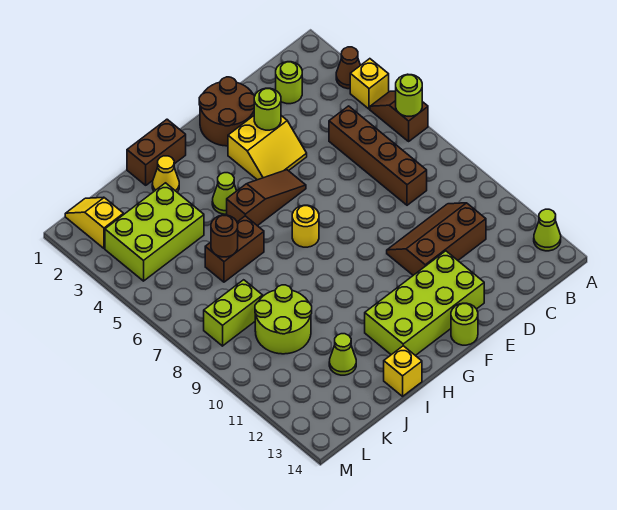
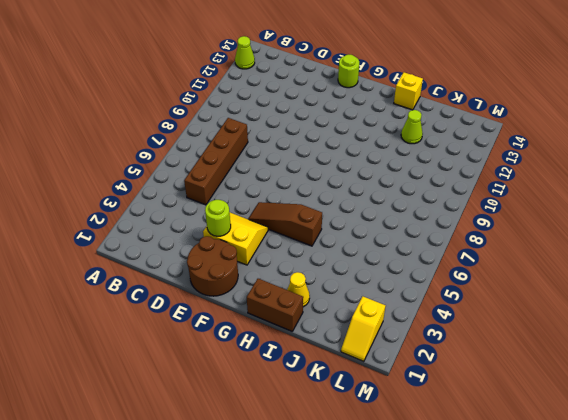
none -> brown cone A3 level 1
none -> yellow brick A4 level 1
none -> brown slope A5:A6 level 1 top 6

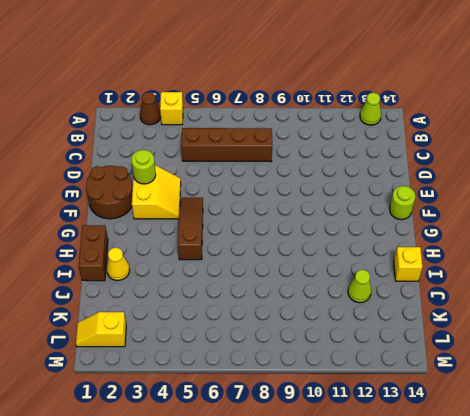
none -> brown slope A5:A6 level 1 top 6
none -> lime round brick C2 level 1
none -> brown slope C10:E11 level 1 top 11

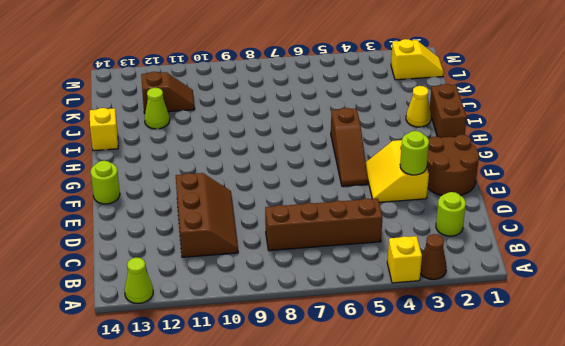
brown slope K11:K12 level 1 top 12 -> brown slope A5:A6 level 1 top 6
none -> lime brick E12:H13 level 1
none -> yellow round brick G7 level 1
none -> lime cone H4 level 1

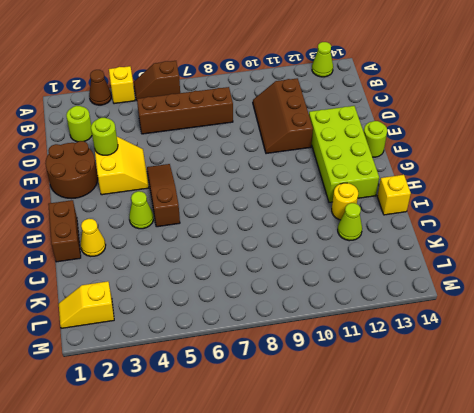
yellow round brick I12 level 1 -> yellow round brick G7 level 1
none -> brown brick I6:J6 level 1
none -> lime brick J3:L4 level 1
none -> lime round brick J9:K10 level 1

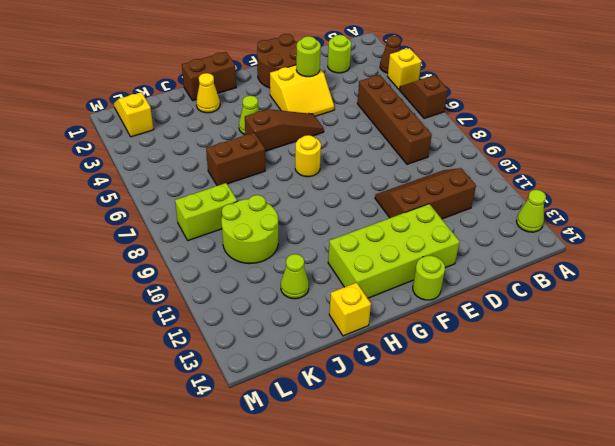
none -> lime brick J3:L4 level 1
none -> lime round brick A6 level 2
none -> brown round brick J6 level 2

